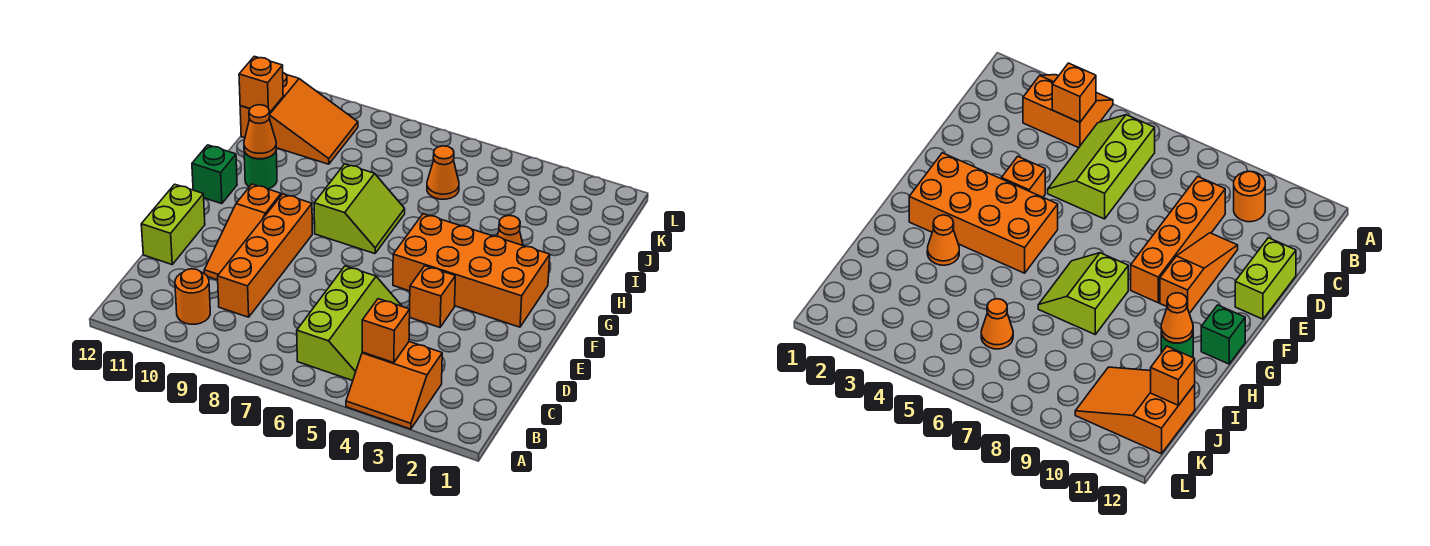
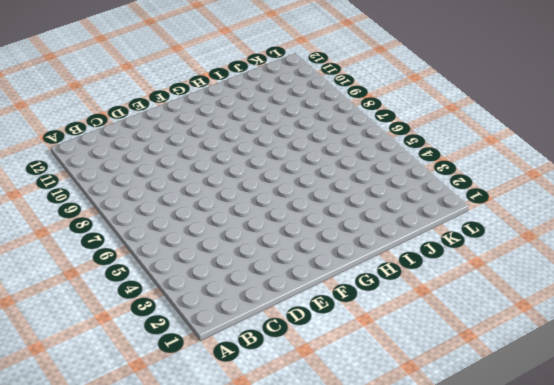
none -> orange slope A3:B4 level 1 top B
none -> lime slope B5:D6 level 1 top 6
none -> orange round brick B10 level 1

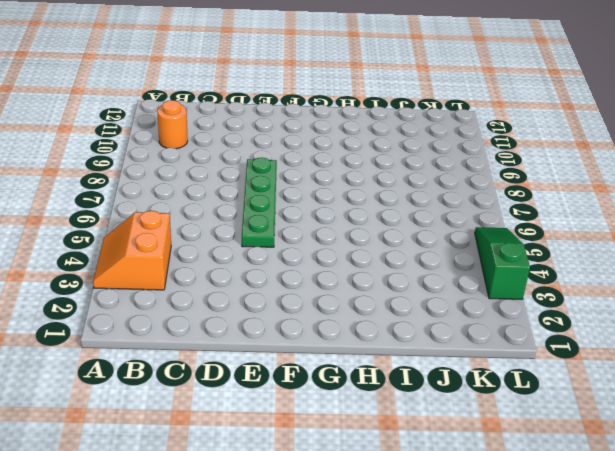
green plate E5:E8 level 1 -> none
green slope L3:L5 level 1 top 3 -> none
none -> lime slope B5:D6 level 1 top 6
none -> orange brick C9:F9 level 1
none -> orange slope D10:F10 level 1 top F

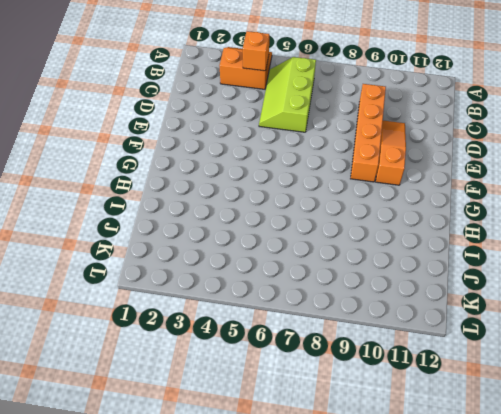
none -> orange round brick B10 level 1
none -> lime brick D12:E12 level 1
none -> orange brick E4 level 1

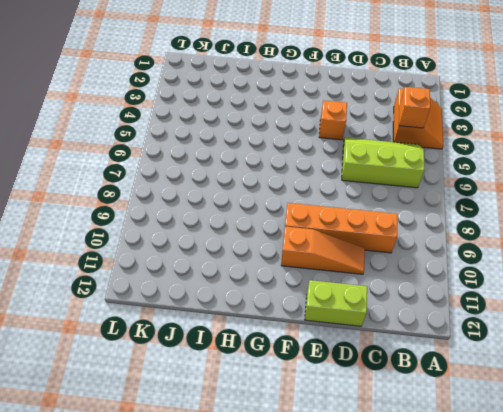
none -> orange round brick B10 level 1
none -> orange brick F2:G5 level 1
none -> lime slope G7:H8 level 1 top 8

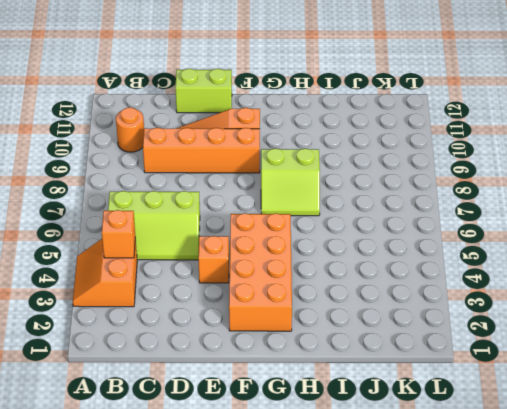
none -> green brick G12 level 1
none -> orange cone H3 level 1
none -> green round brick H11 level 1

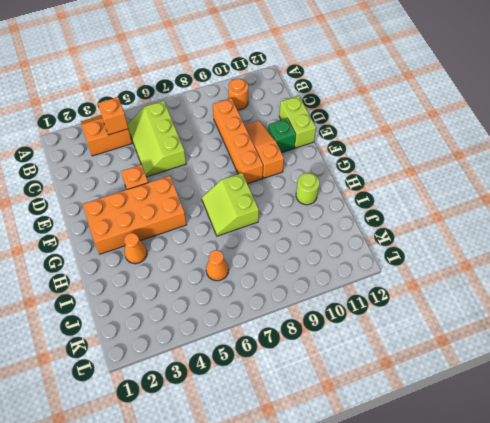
green brick E11 level 1 -> green brick G12 level 1
lime round brick H11 level 1 -> green round brick H11 level 1
none -> orange slope J10:K12 level 1 top 12
none -> orange cone H11 level 2
none -> orange brick J12 level 2

